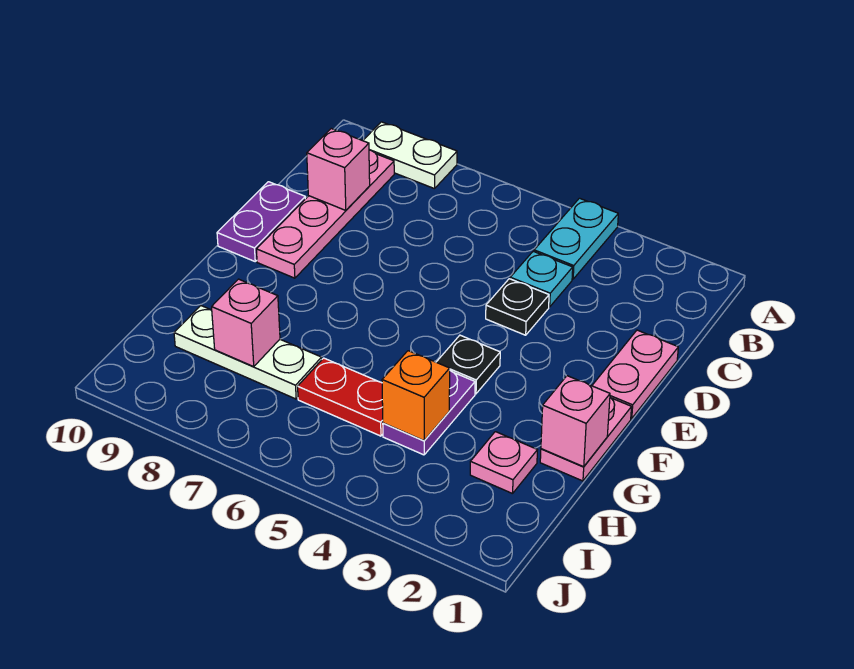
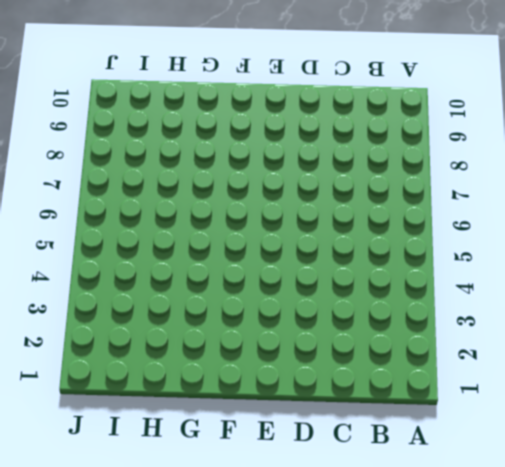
none -> cyan plate A4:B4 level 1
none -> white plate A8:A9 level 1
none -> pink plate B9:E9 level 1

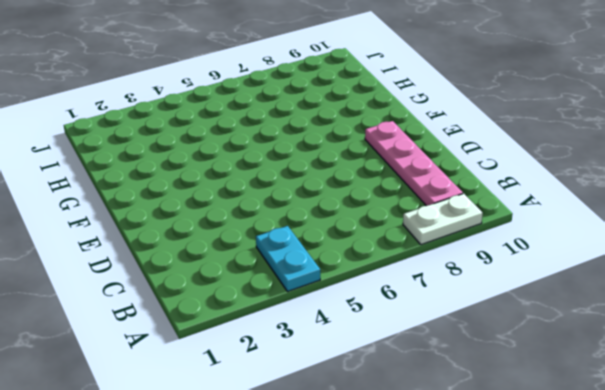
none -> cyan plate C4 level 1
none -> pink plate D1:E1 level 1
none -> black plate D4 level 1

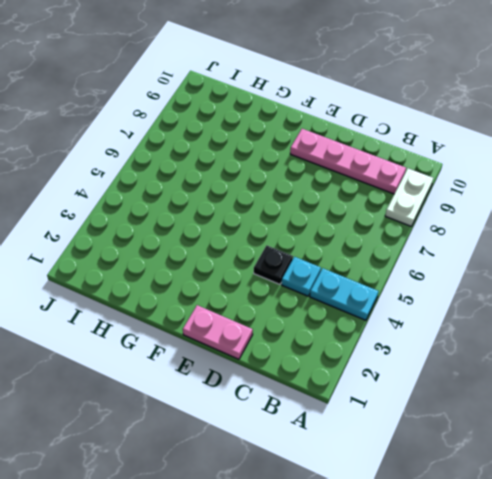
none -> purple plate D10:E10 level 1
none -> pink plate F1:G1 level 1
none -> black plate F4 level 1

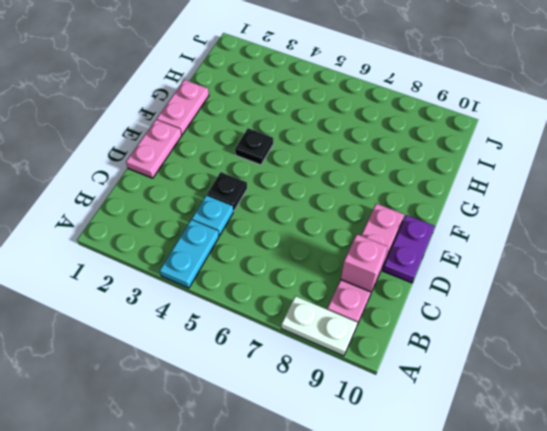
none -> purple plate G4:H4 level 1
none -> pink plate H2 level 1
none -> red plate H5:H6 level 1

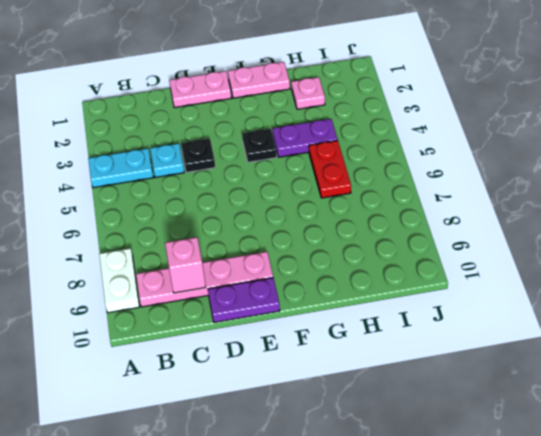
none -> white plate H7:H9 level 1
none -> pink brick G1 level 2
none -> orange brick H4 level 2

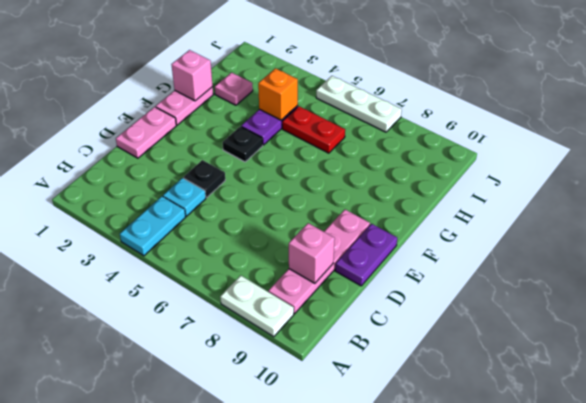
white plate J5:J7 level 1 -> white plate H7:H9 level 1
none -> pink brick H8 level 2

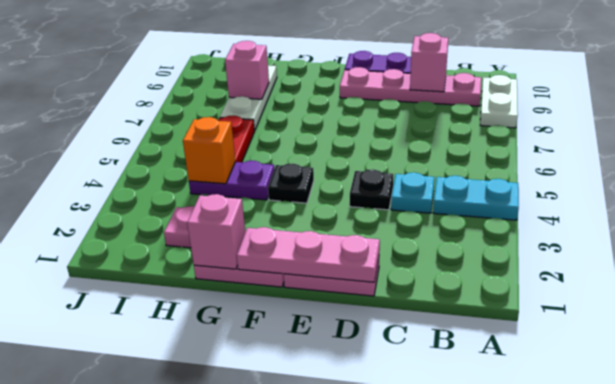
pink plate D1:F1 level 2 -> none

